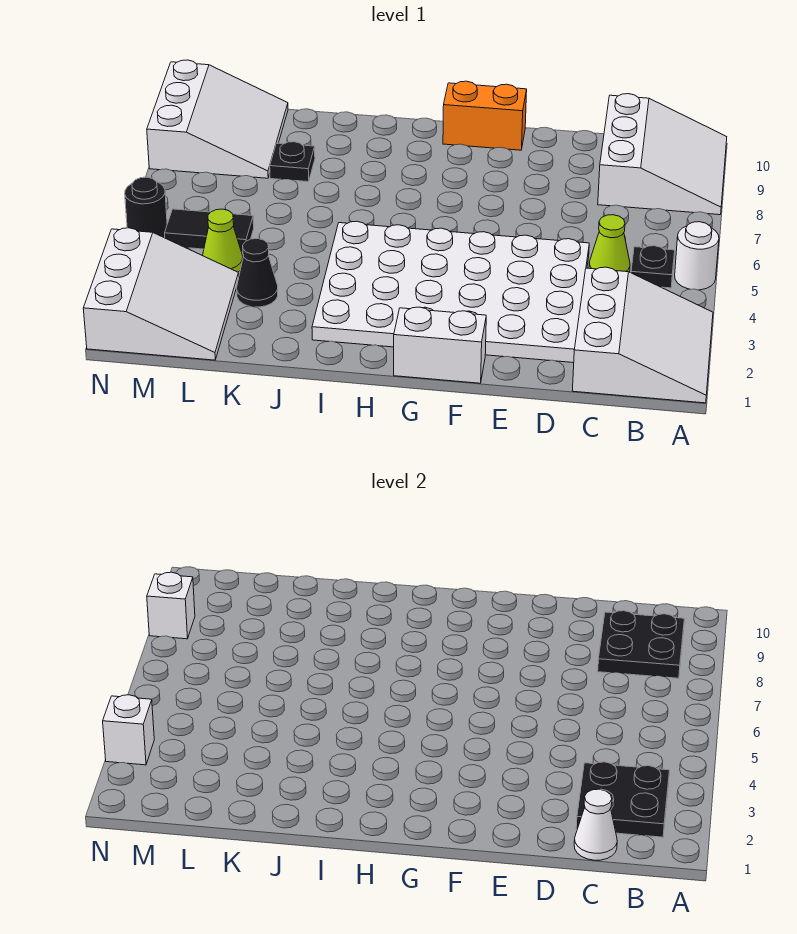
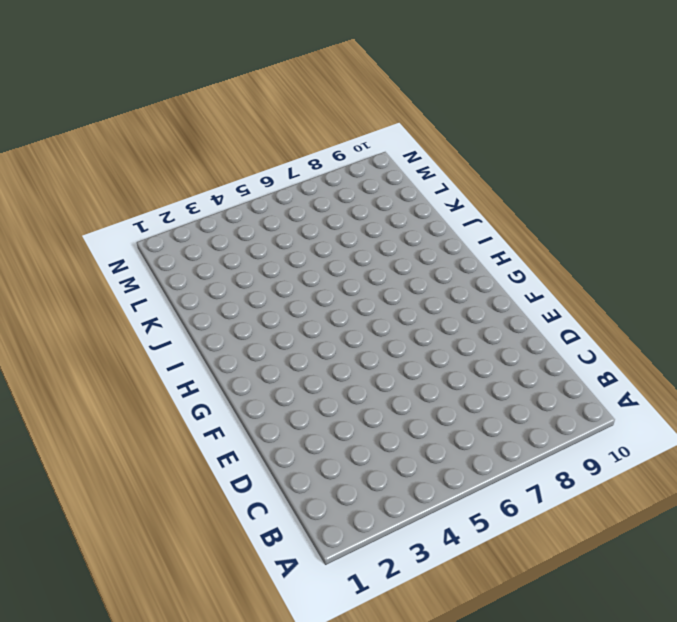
none -> white slope A1:C3 level 1 top C
none -> white round brick A5 level 1
none -> white slope A8:C10 level 1 top C

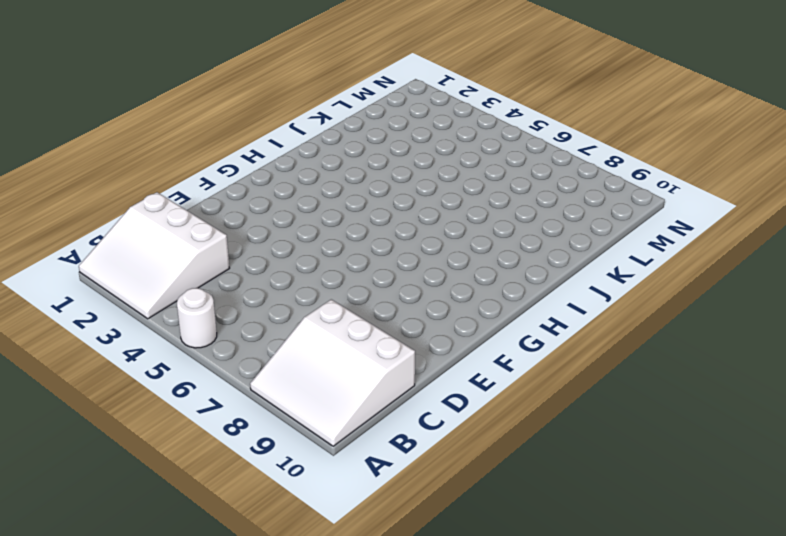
none -> black plate B5 level 1
none -> lime cone C5 level 1
none -> white plate D2:I5 level 1

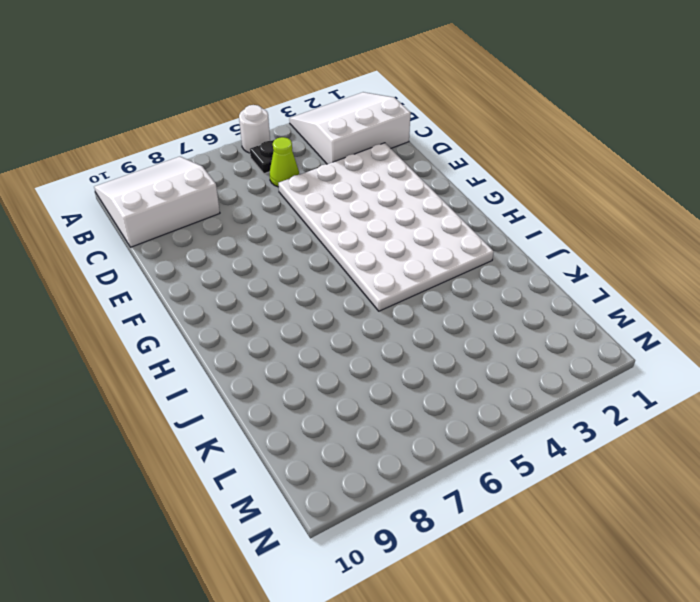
none -> white brick F1:G1 level 1
none -> orange brick F10:G10 level 1
none -> black cone K3 level 1

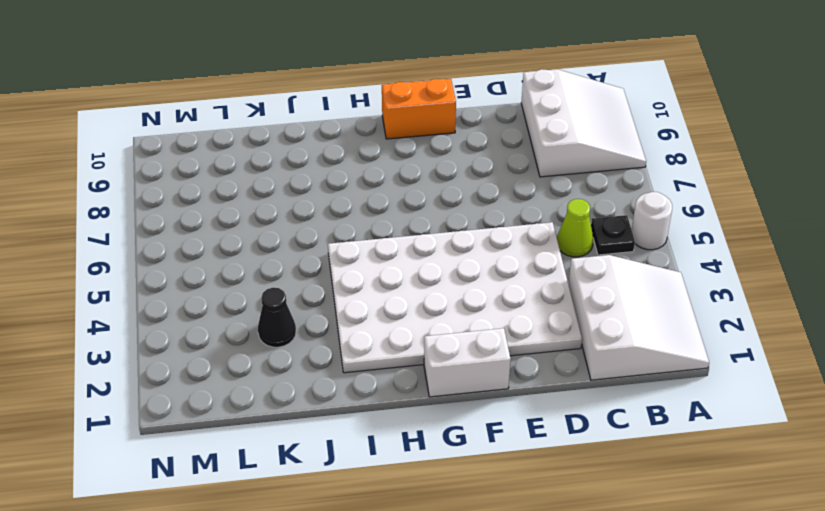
none -> black plate K8 level 1
none -> white slope L1:N3 level 1 top N
none -> lime cone L4 level 1

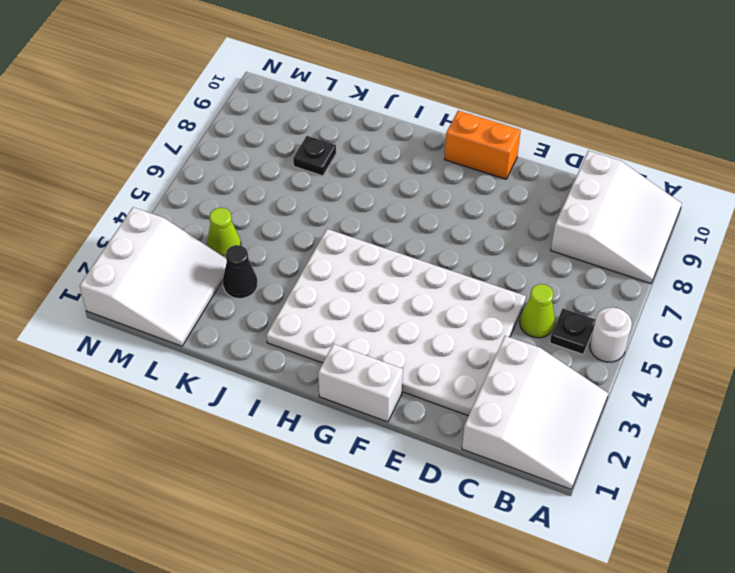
none -> black tile L5:M5 level 1
none -> white slope L8:N10 level 1 top N
none -> black round brick N5 level 1

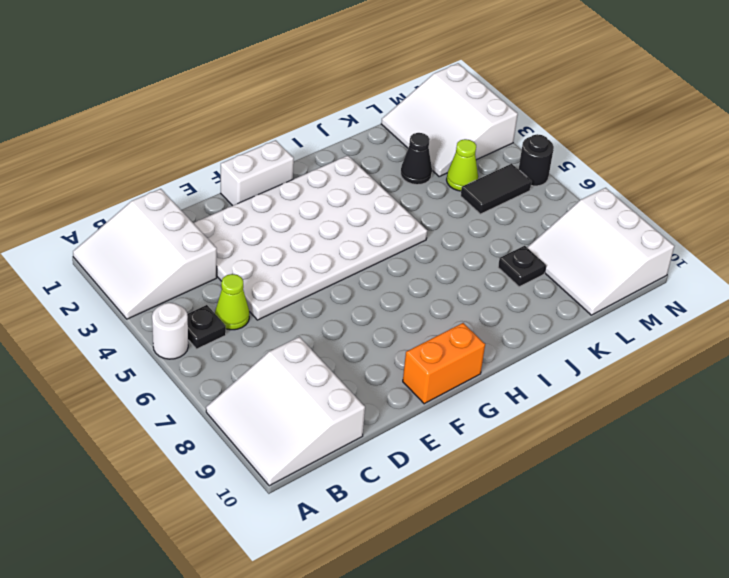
none -> black plate B2:C3 level 2
none -> black plate B8:C9 level 2
none -> white cone C1 level 2

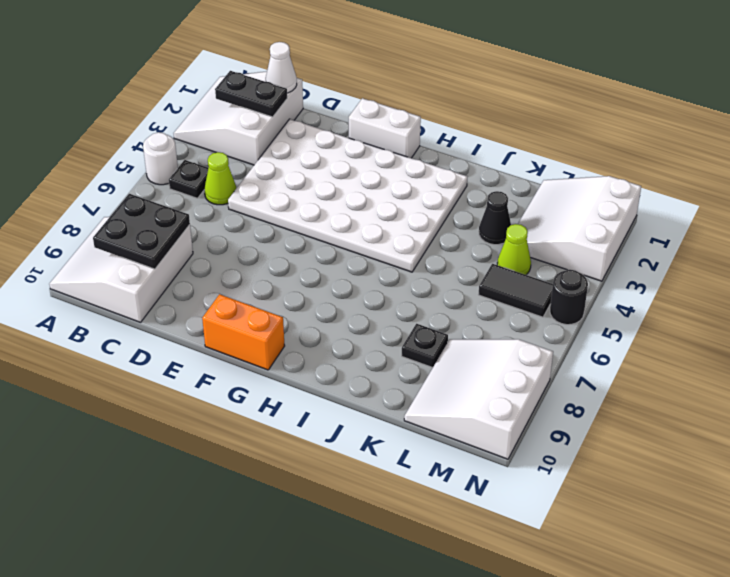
black plate B2:C2 level 2 -> black plate B2:C3 level 2
none -> white brick N3 level 2
none -> white brick N8 level 2

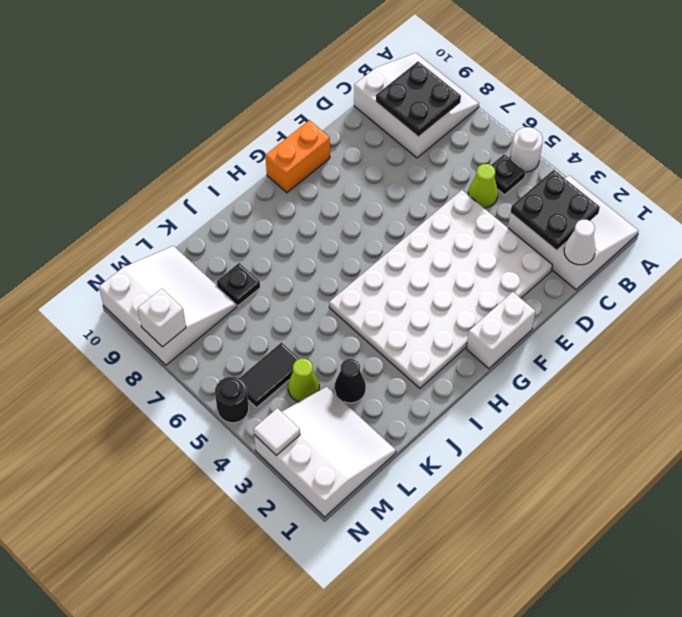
white tile N3 level 2 -> white brick N3 level 2

